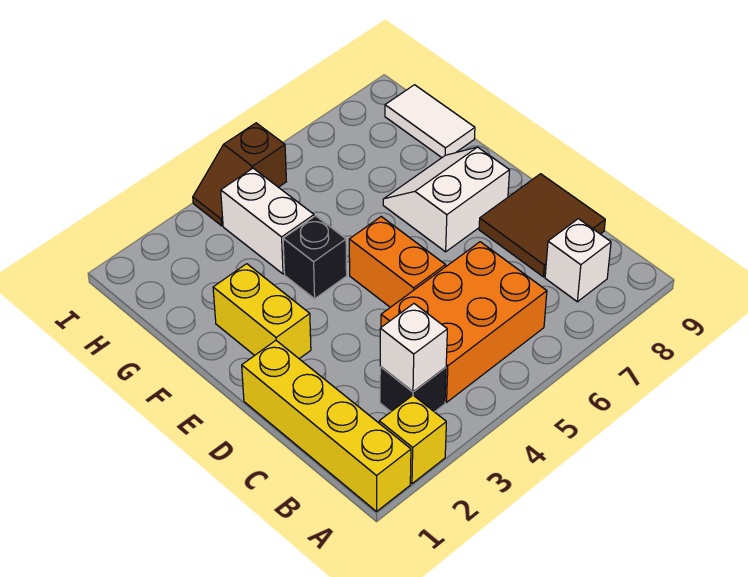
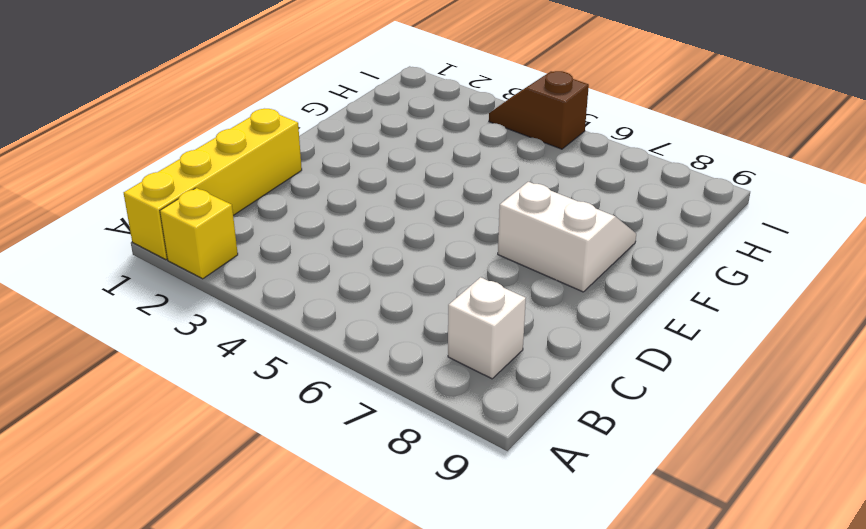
none -> black brick B3 level 1
none -> orange brick B4:C6 level 1
none -> brown tile C8:D9 level 1

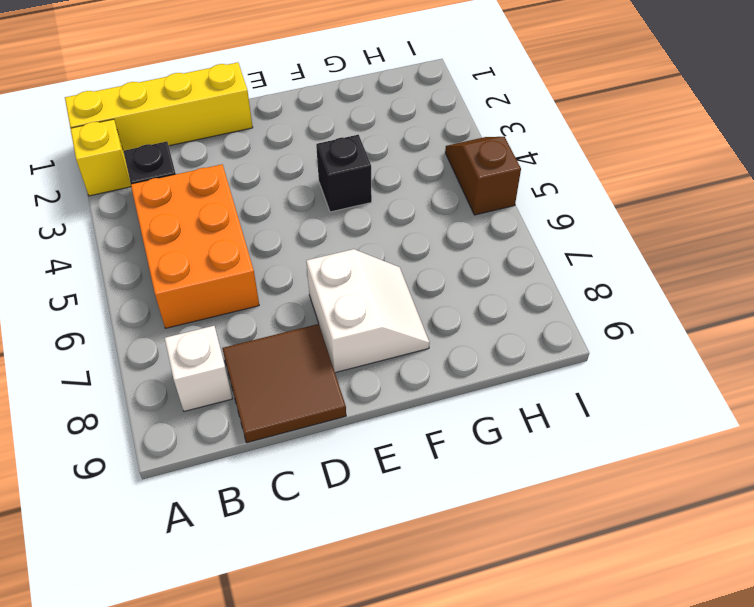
none -> orange brick D5:E5 level 1
none -> yellow brick E2:F2 level 1
none -> white brick G4:H4 level 1

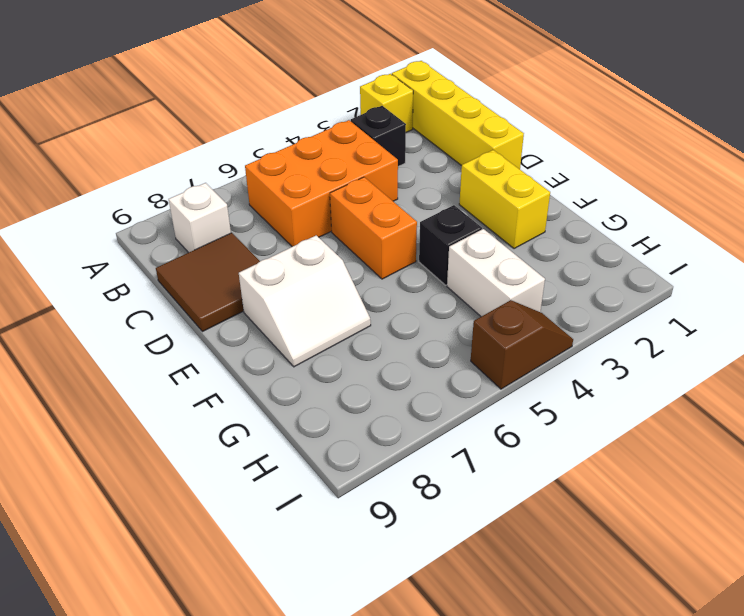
none -> white tile G9:H9 level 1
none -> white brick B3 level 2

